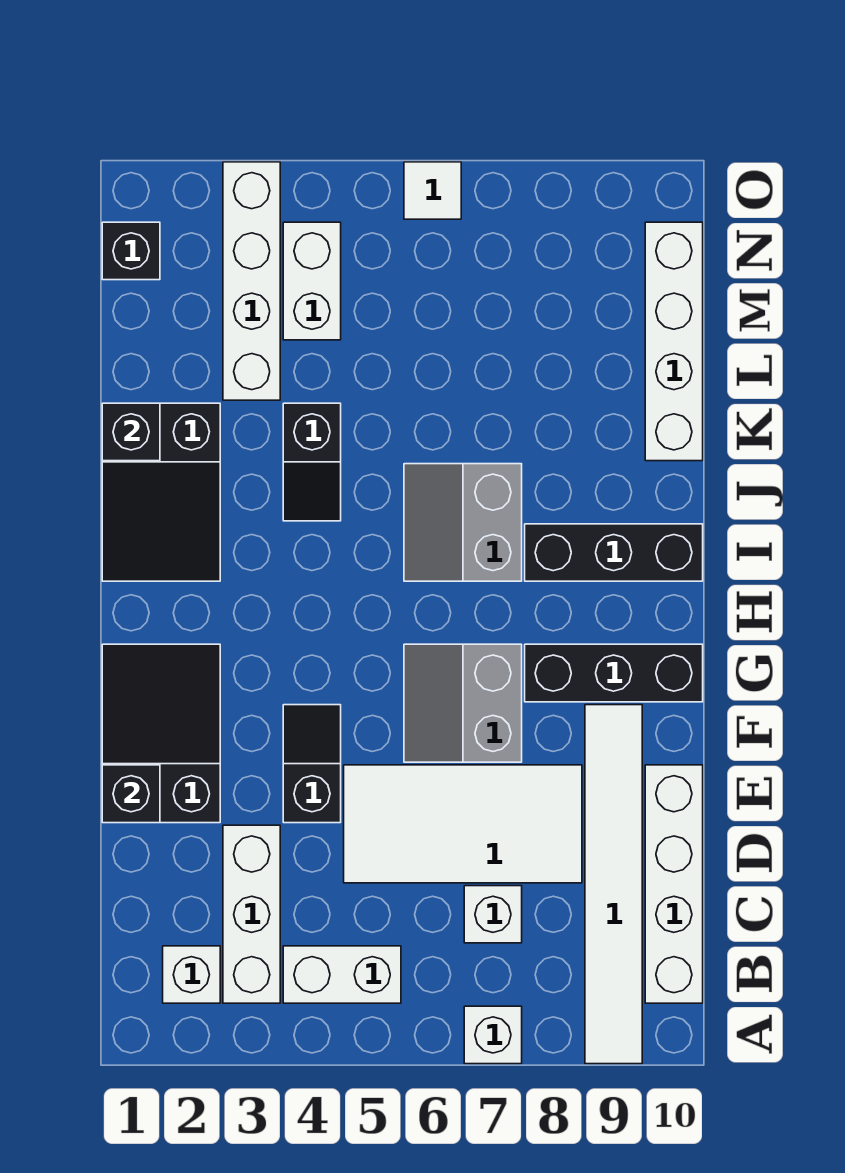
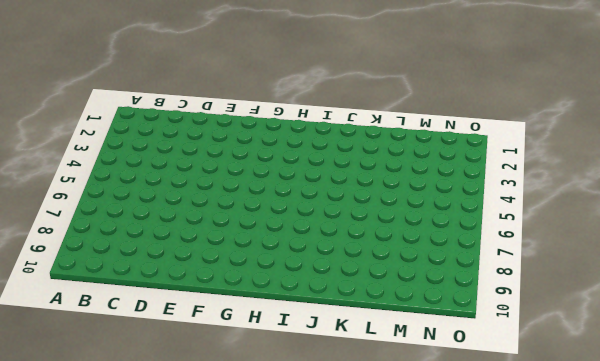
none -> white brick A7 level 1
none -> white tile A9:F9 level 1
none -> white brick B2 level 1

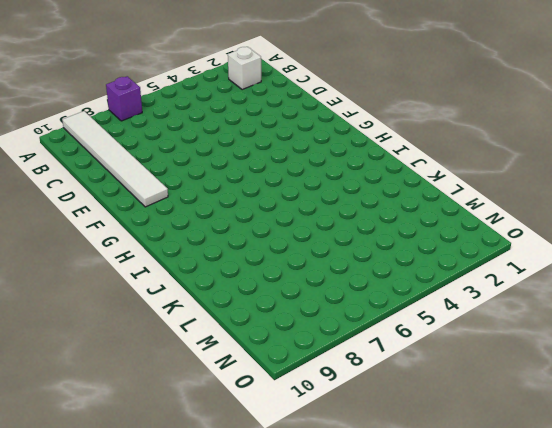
purple brick A7 level 1 -> white brick A7 level 1
none -> white brick B3:D3 level 1
none -> white brick B4:B5 level 1
none -> white brick B10:E10 level 1

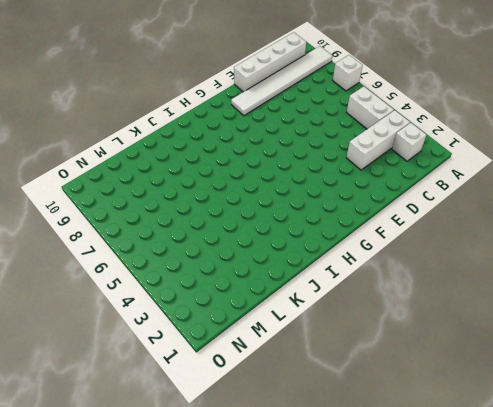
none -> white brick C7 level 1
none -> white tile D5:E8 level 1
none -> black slope E1:G2 level 1 top E

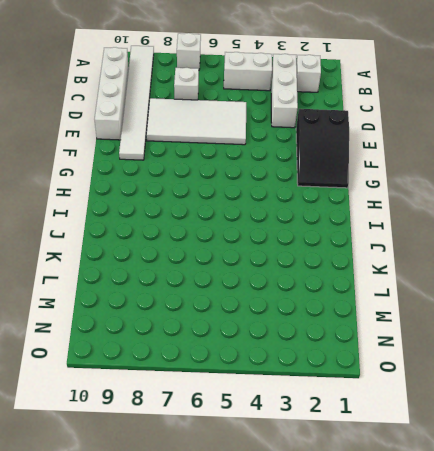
none -> black slope E4:F4 level 1 top E
none -> grey slope F6:G7 level 1 top 7
none -> black brick G8:G10 level 1

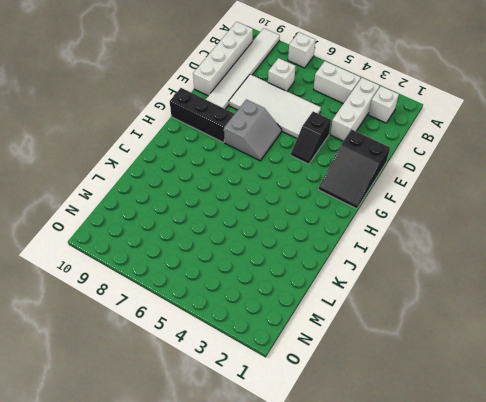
none -> black slope I1:K2 level 1 top K
none -> grey slope I6:J7 level 1 top 7
none -> black brick I8:I10 level 1

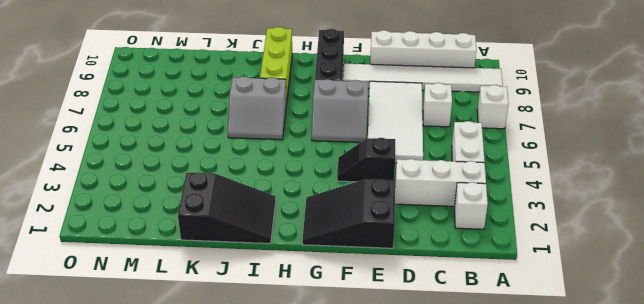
lime brick I8:I10 level 1 -> black brick I8:I10 level 1
none -> black slope J4:K4 level 1 top K
none -> white brick K10:N10 level 1
none -> white brick L3:O3 level 1

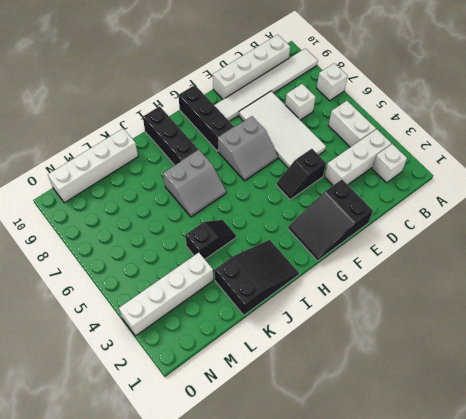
none -> white brick M4:N4 level 1
none -> black brick N1 level 1
none -> white tile O6 level 1

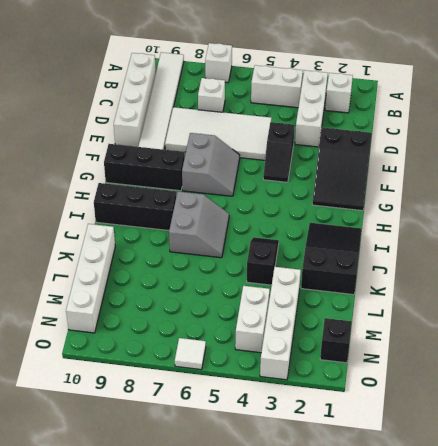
none -> black brick E1 level 2
none -> black brick K1 level 2

